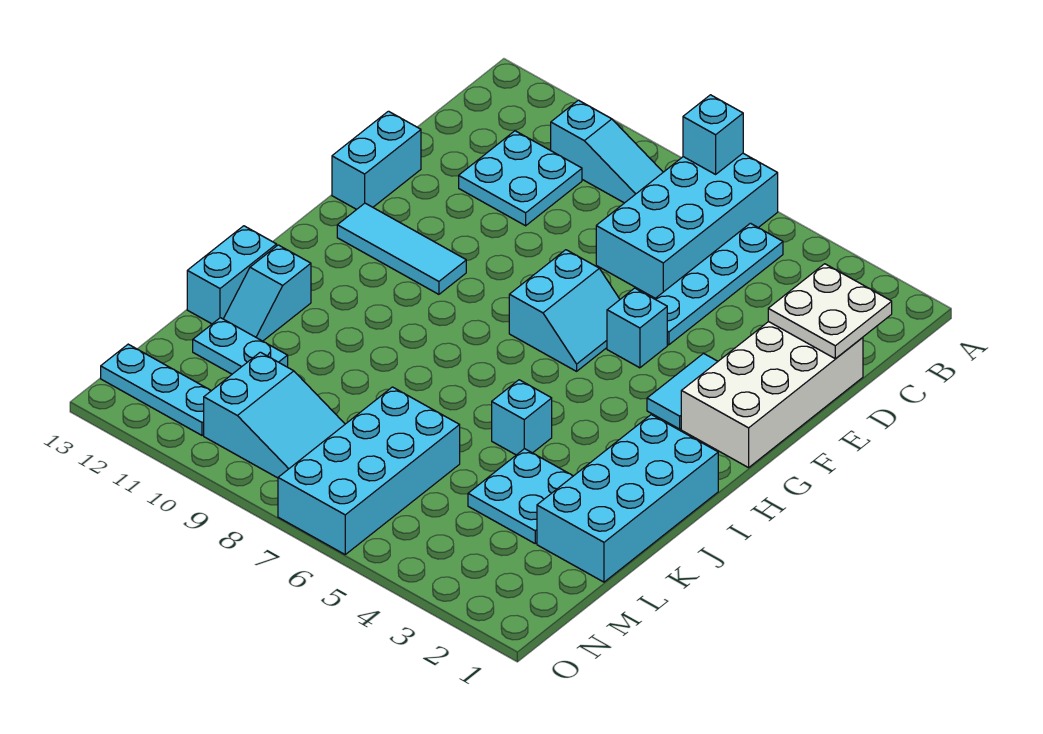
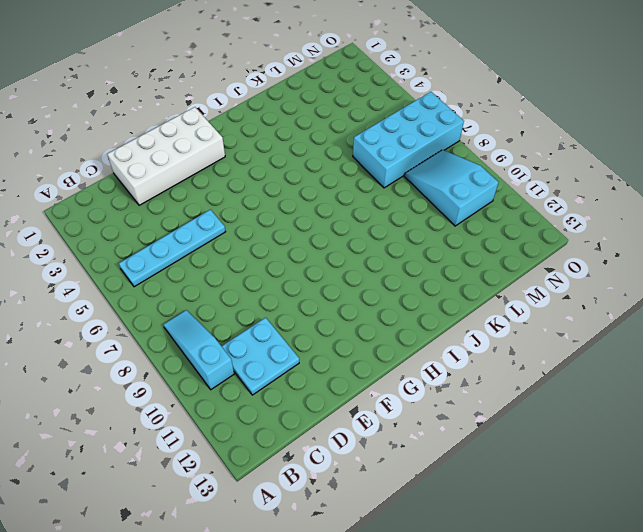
none -> cyan brick A6:D7 level 1
none -> cyan brick E13:F13 level 1
none -> cyan tile F3:G3 level 1

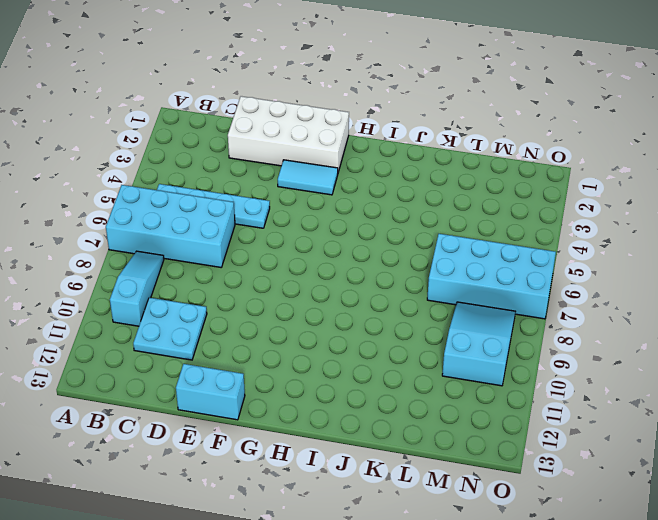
none -> cyan brick F5 level 1
none -> cyan slope F6:G7 level 1 top 7
none -> cyan tile G10:G12 level 1

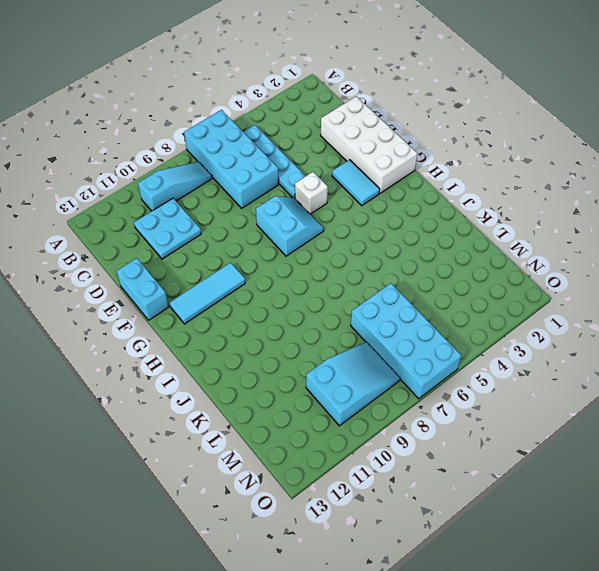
white brick F5 level 1 -> cyan brick F5 level 1
none -> cyan brick I1:L2 level 1
none -> cyan brick J5 level 1
none -> cyan slope J12:K12 level 1 top J

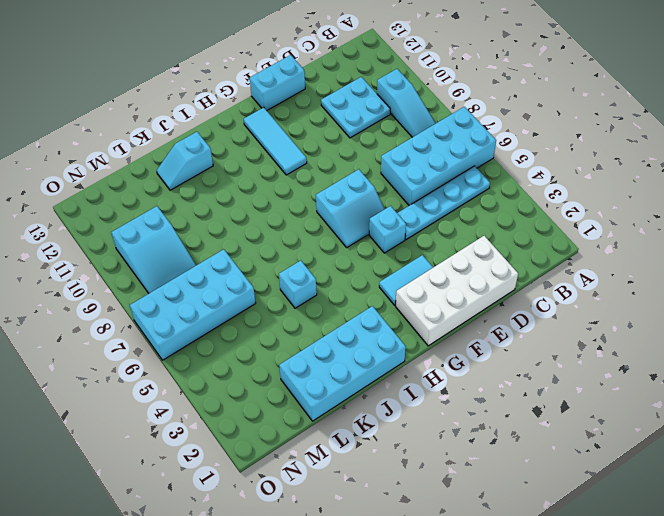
none -> cyan brick J13:K13 level 1
none -> cyan plate K3:L4 level 1
none -> cyan plate L11:L12 level 1

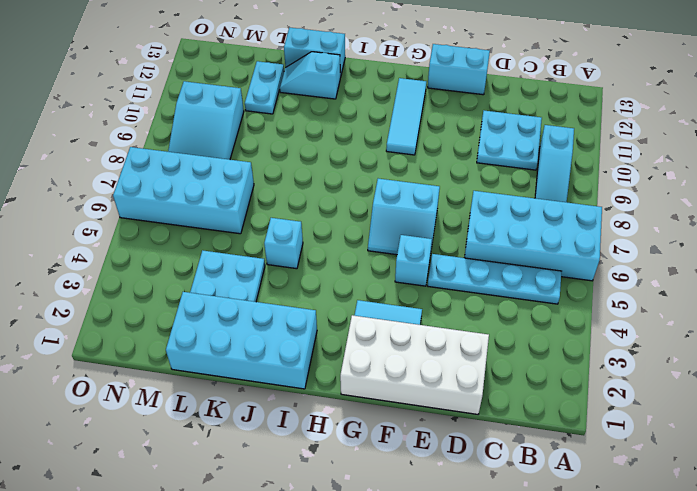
none -> cyan plate N11:N13 level 1
none -> cyan brick A7 level 2
none -> white plate C1:D2 level 2

